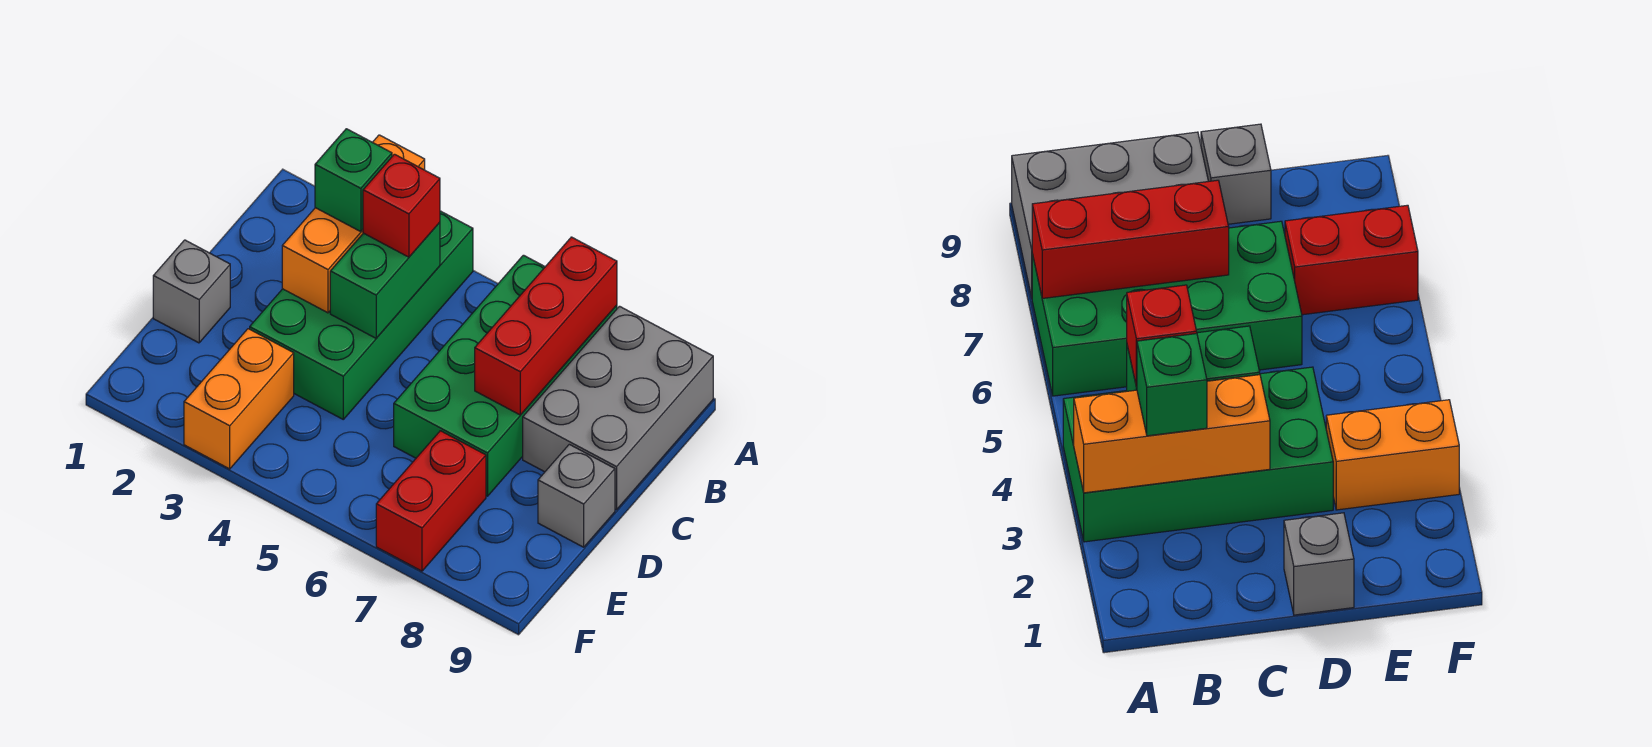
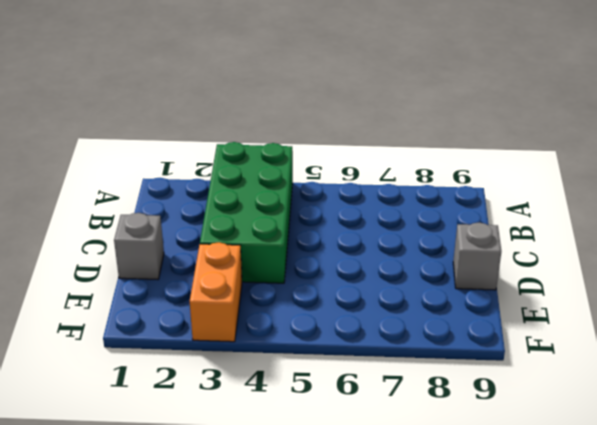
none -> green brick A6:D7 level 1
none -> grey brick A8:C9 level 1
none -> red brick E7:F7 level 1

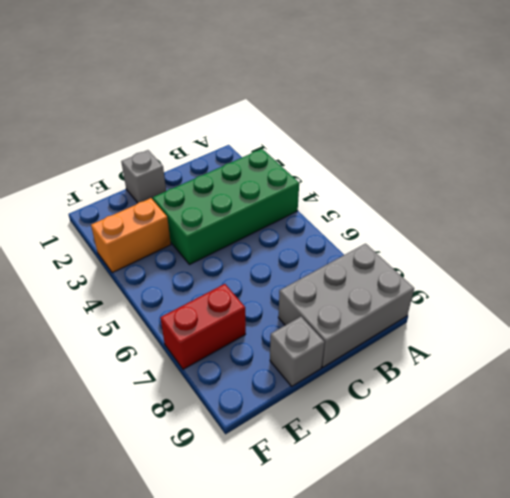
none -> green brick A6:D7 level 1
none -> orange brick A3:C3 level 2
none -> red brick A7:C7 level 2

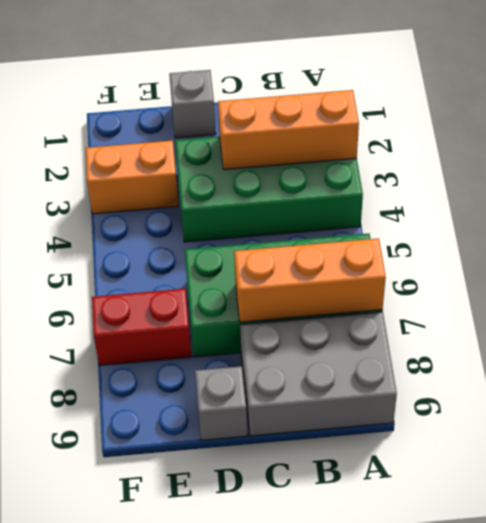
orange brick A7:C7 level 2 -> red brick A7:C7 level 2
none -> green brick B4:C4 level 2
none -> green brick B3 level 3
none -> red brick B4 level 3

